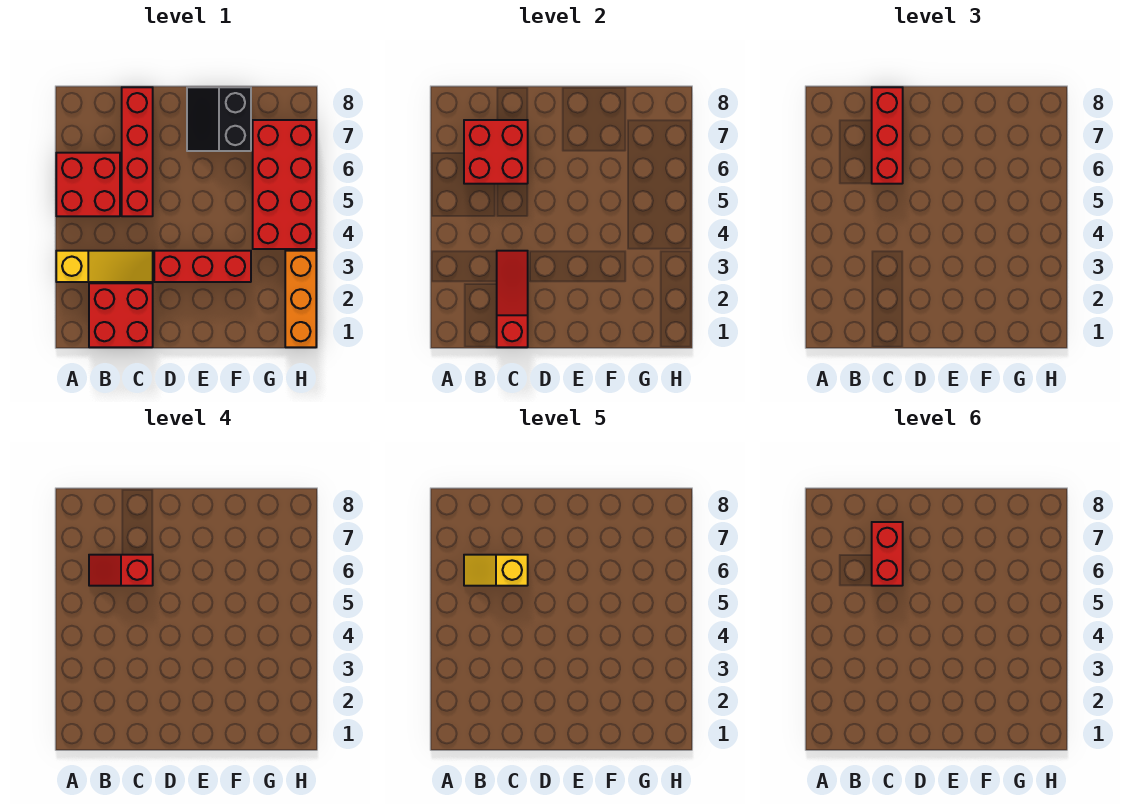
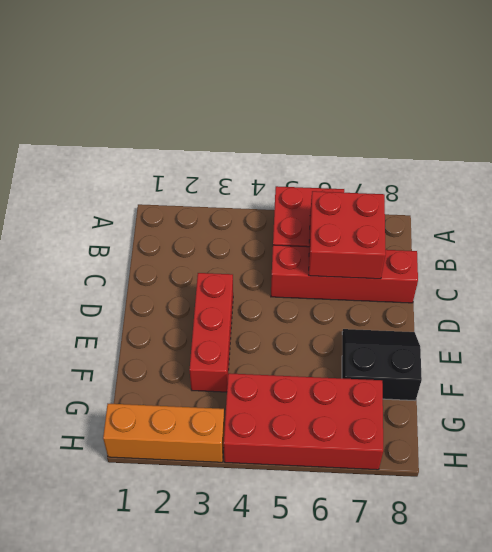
none -> yellow slope A3:C3 level 1 top A
none -> red brick B1:C2 level 1
none -> red slope C1:C3 level 2 top 1

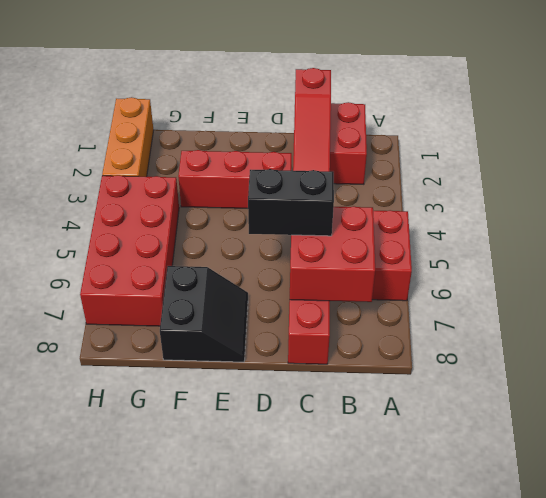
black brick C6:D6 level 3 -> red brick C6:C8 level 3
none -> yellow slope A3:C3 level 1 top A
none -> red slope B6:C6 level 4 top C
none -> yellow slope B6:C6 level 5 top C

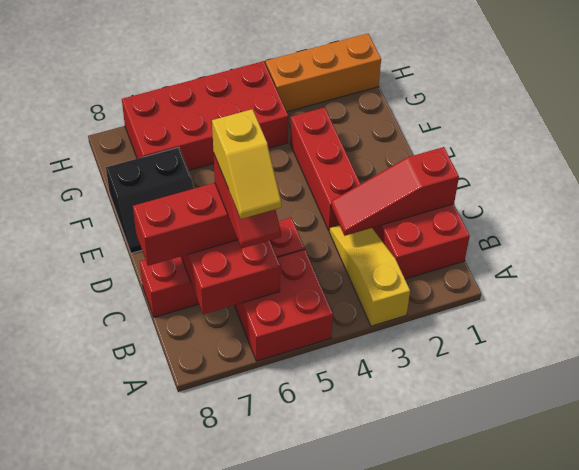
none -> red brick C6:C7 level 6

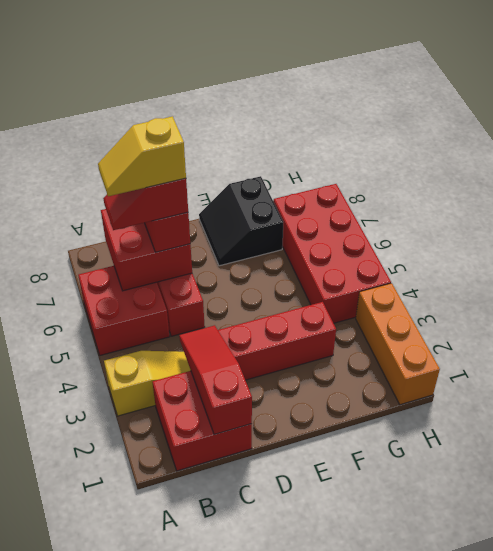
none -> red brick C6:C7 level 6

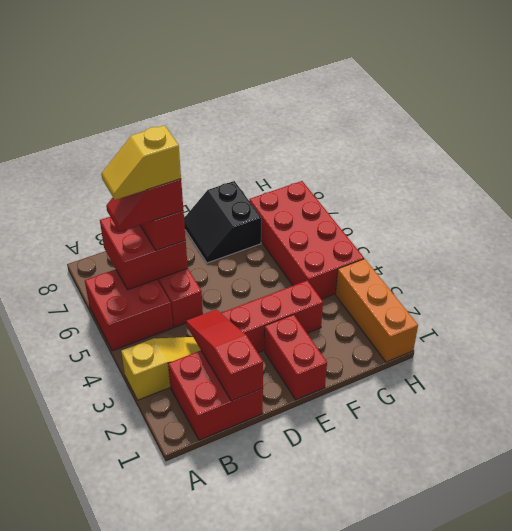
red brick E1:E2 level 1 -> red brick C6:C7 level 6

